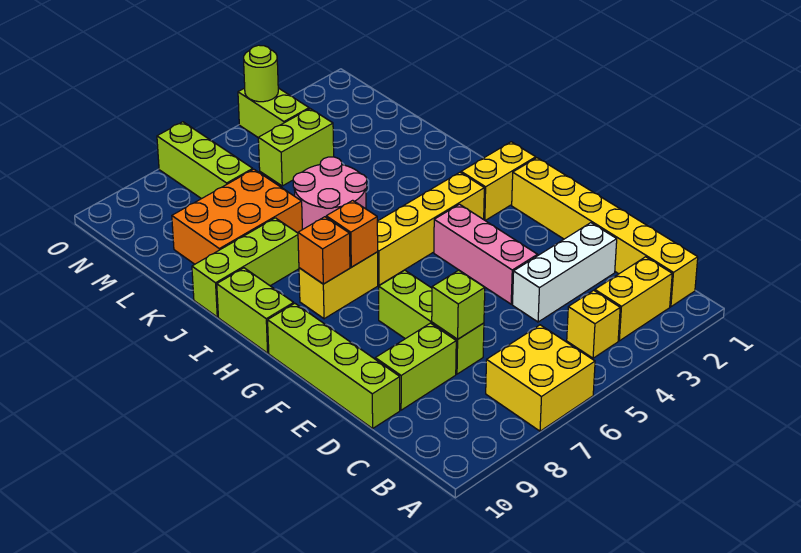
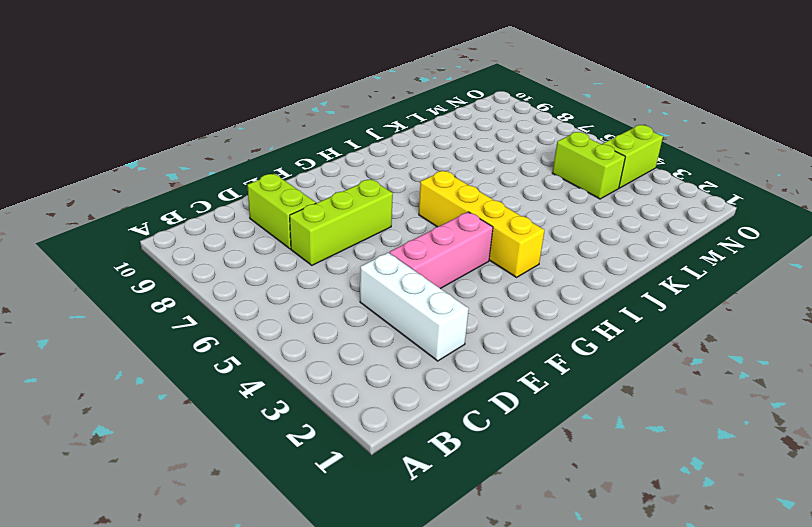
none -> yellow brick A6:B7 level 1
none -> yellow brick B1:G1 level 1
none -> yellow brick B2:B3 level 1

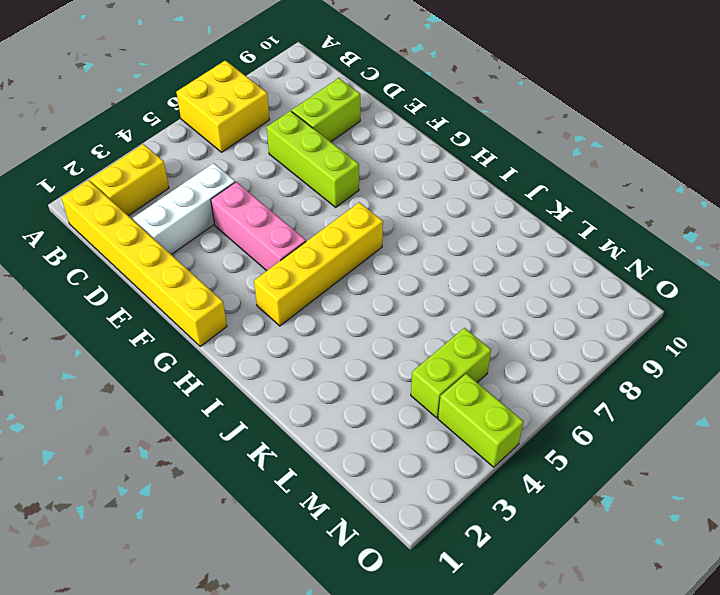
none -> yellow brick B4 level 1
none -> lime brick D10:G10 level 1
none -> yellow brick H1:H2 level 1

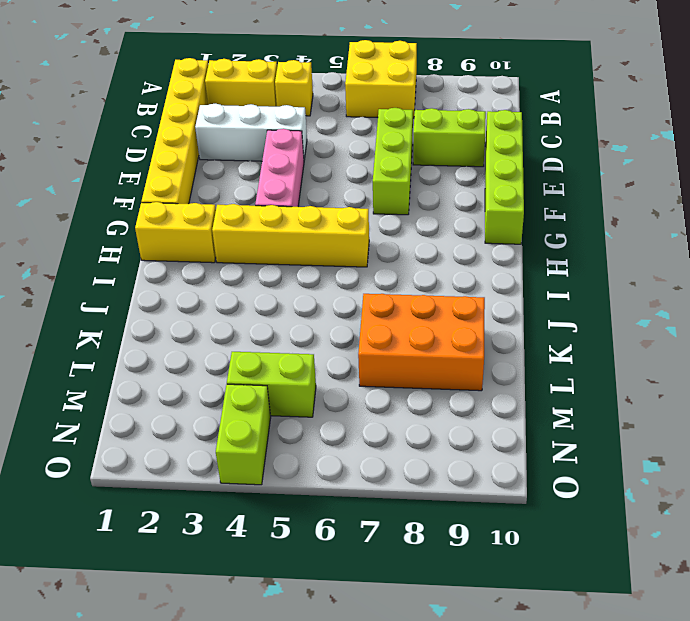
none -> yellow brick H7:H8 level 1
none -> lime brick H10:I10 level 1
none -> pink round brick J5:K6 level 1

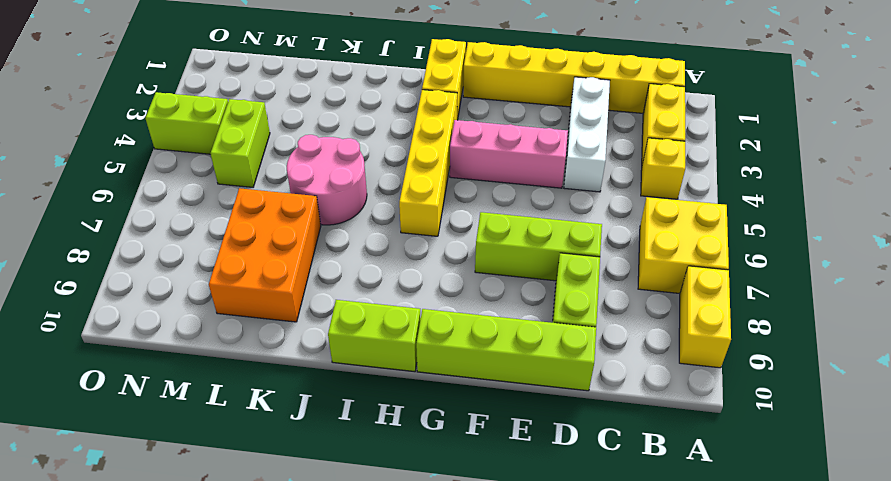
yellow brick A8:A9 level 1 -> yellow brick H7:H8 level 1
none -> lime brick J8:J10 level 1
none -> lime brick M7:O7 level 1
none -> lime brick D7 level 2

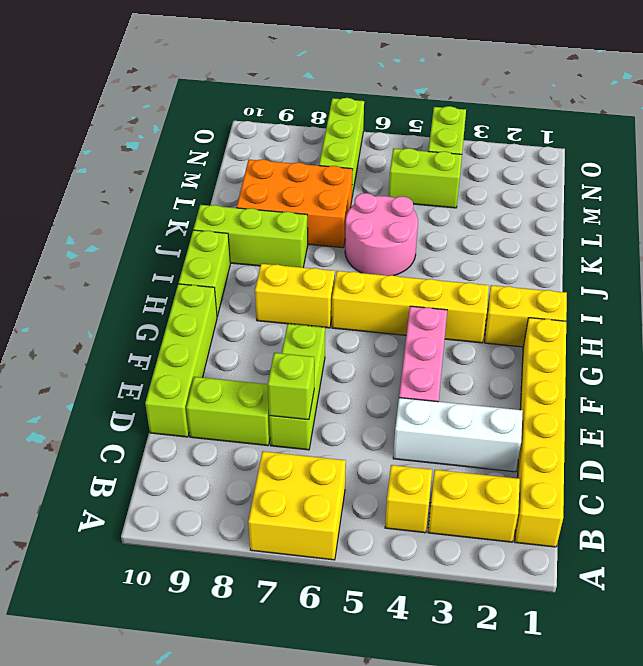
none -> orange brick H7 level 2
none -> orange brick H8 level 2
none -> lime round brick O4 level 2

